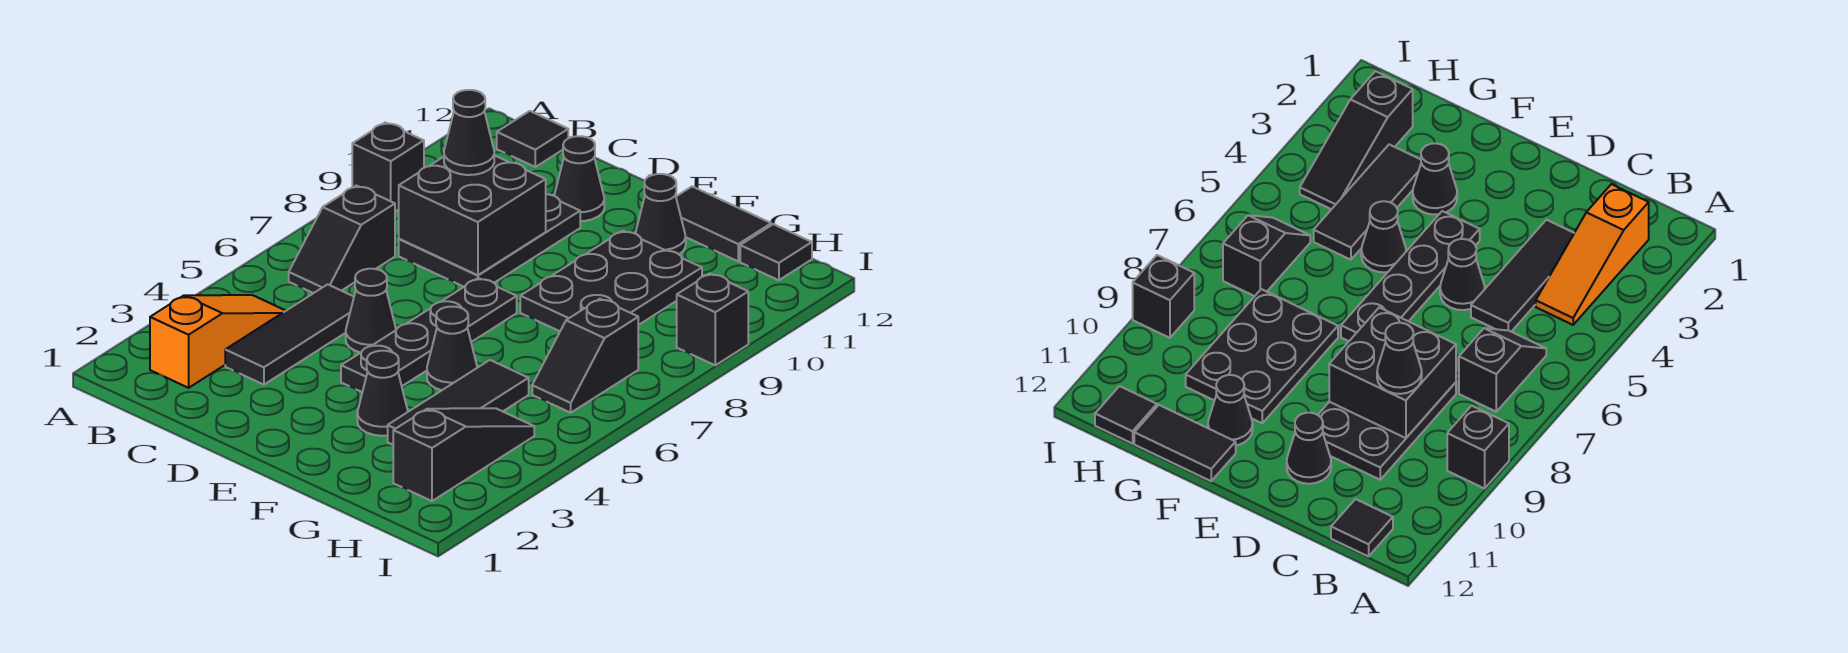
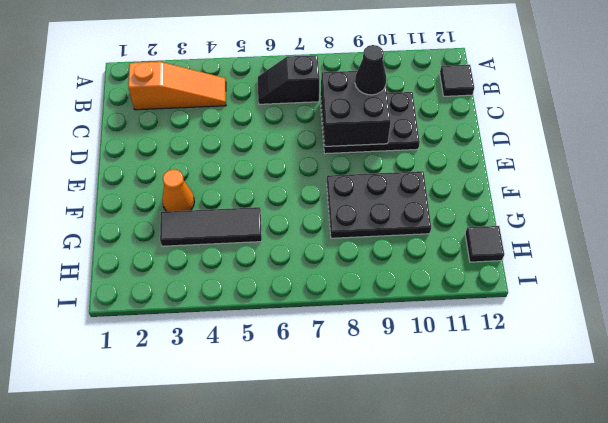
orange cone F3 level 1 -> black cone F3 level 1
none -> black brick A9 level 1
none -> black tile C3:C5 level 1
none -> black cone D5 level 1

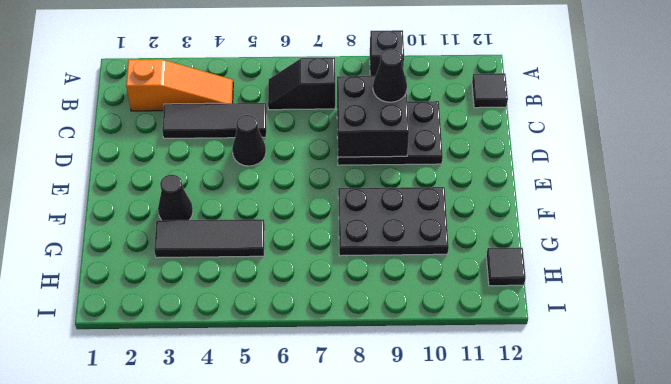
none -> black cone D11 level 1
none -> black plate E4:E7 level 1
none -> black cone F5 level 1

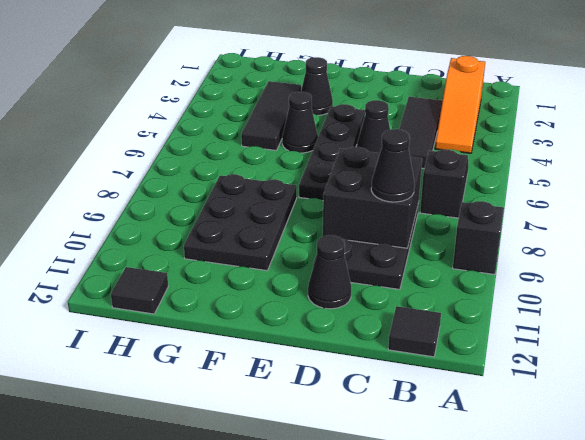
none -> black cone F11 level 1
none -> black tile F12:G12 level 1
none -> black slope H2:H4 level 1 top 2

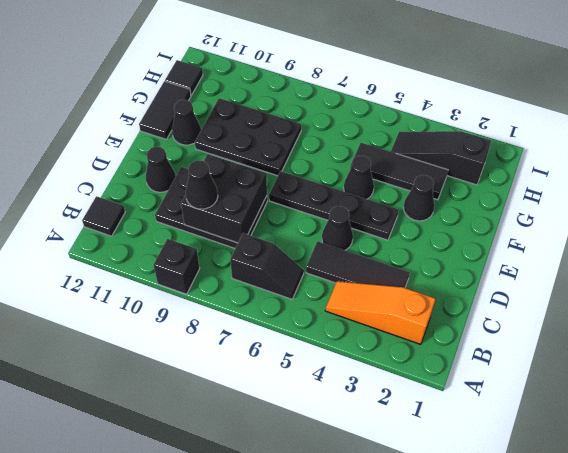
none -> black slope H6:H7 level 1 top 7
none -> black brick I9 level 1

